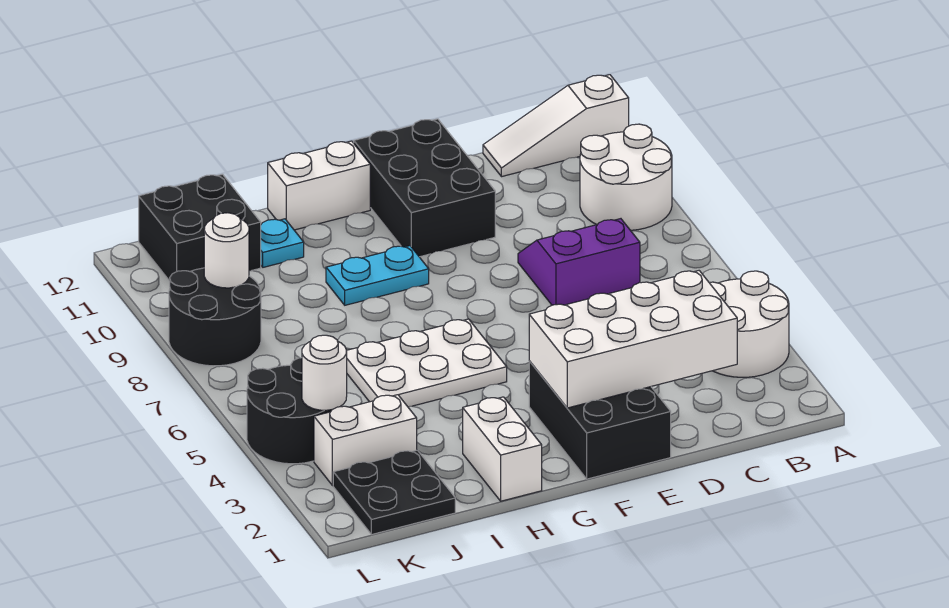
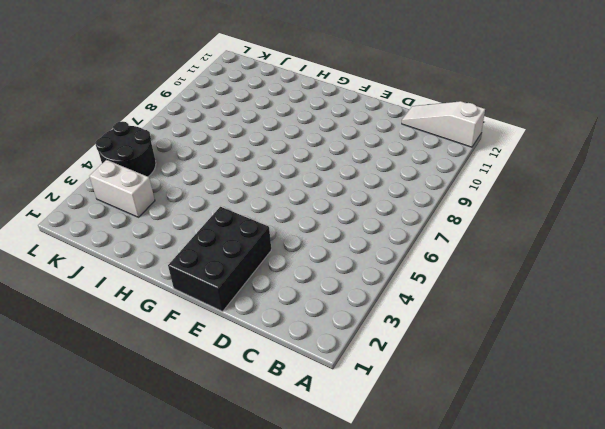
none -> white round brick A3:B4 level 1
none -> white round brick A9:B10 level 1
none -> purple slope C7:D8 level 1 top 7

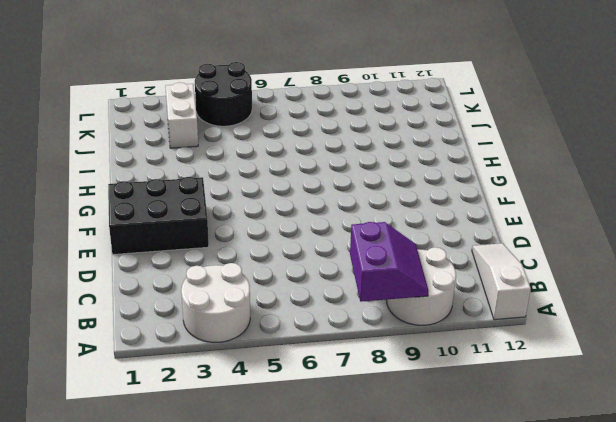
purple slope A8:B9 level 2 top 8 -> purple slope C7:D8 level 1 top 7
none -> black brick E10:F12 level 1
none -> white plate G5:I6 level 1
none -> cyan plate G9:H9 level 1

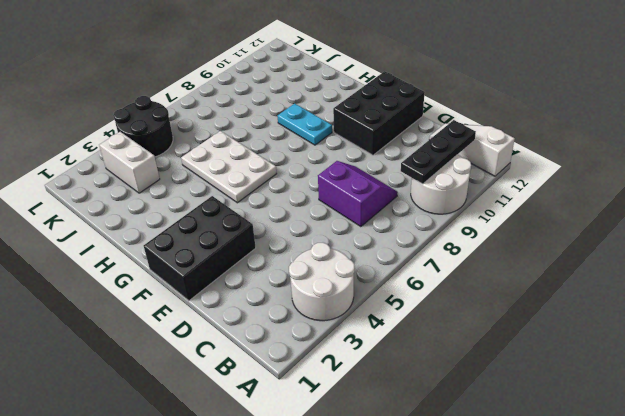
black plate B9:B11 level 2 -> none
none -> white brick G12:H12 level 1
none -> white brick H1:H2 level 1
none -> cyan plate I11 level 1

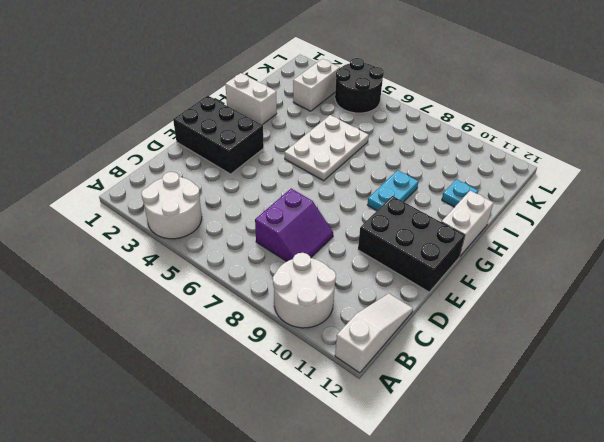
none -> black plate J1:K2 level 1
none -> black brick J11:K12 level 1
none -> black round brick K8:L9 level 1

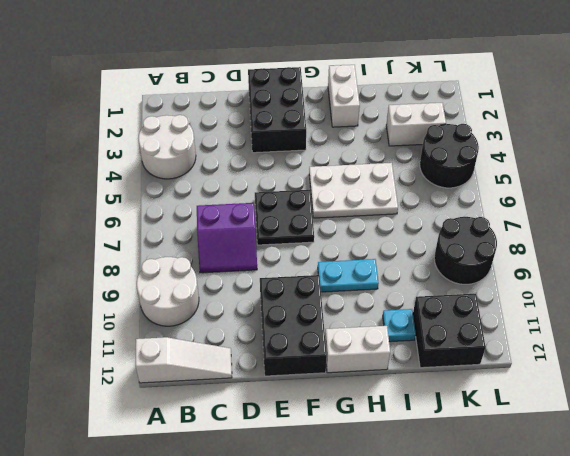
black plate E6:F7 level 1 -> black plate J1:K2 level 1
none -> white brick C2:F3 level 2
none -> white round brick K4 level 2
none -> white round brick K9 level 2

